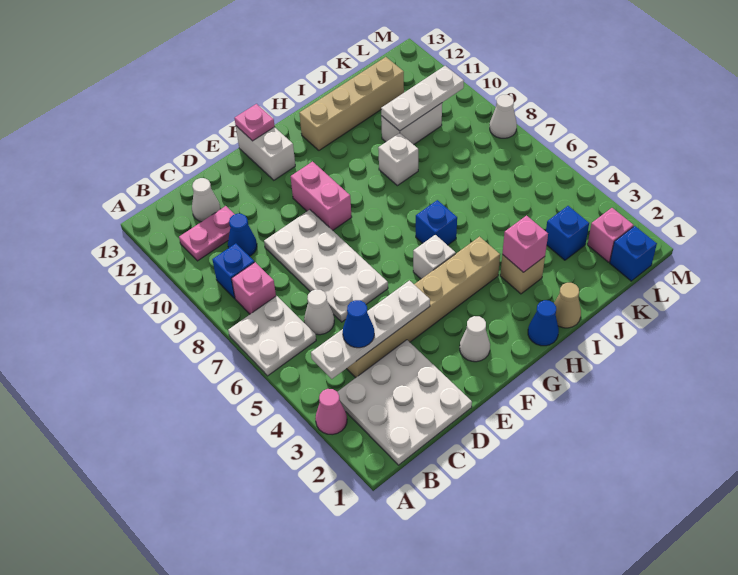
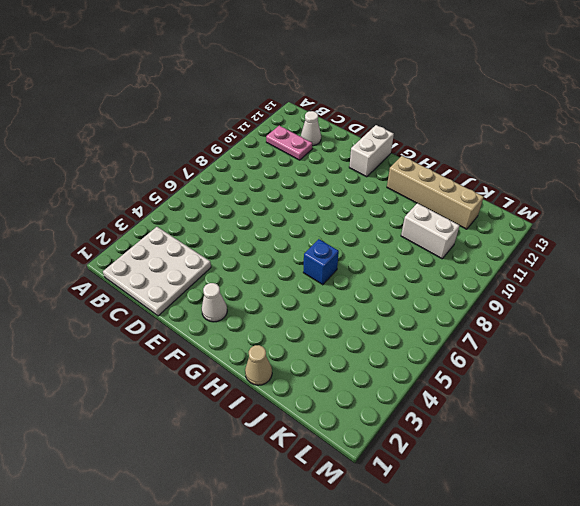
none -> pink cone A3 level 1
none -> white plate A6:B7 level 1
none -> pink brick B8 level 1
none -> blue brick B9 level 1

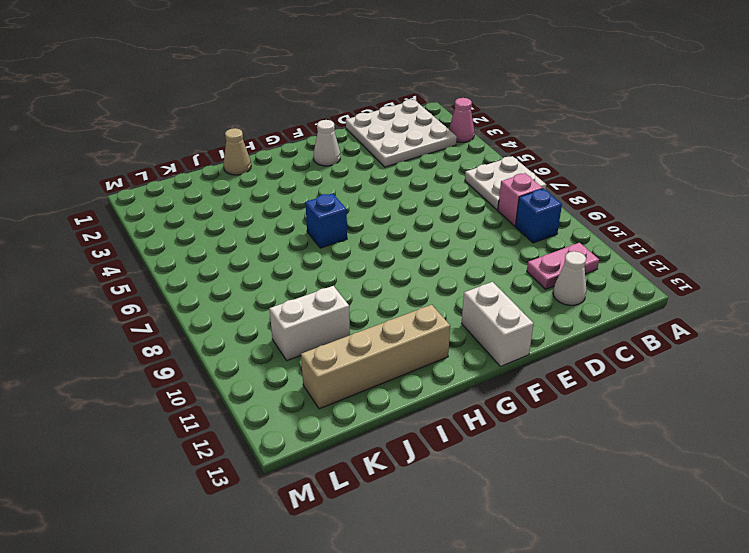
none -> tan brick C4:H4 level 1
none -> white cone C6 level 1
none -> blue cone C10 level 1
none -> white plate D6:E9 level 1

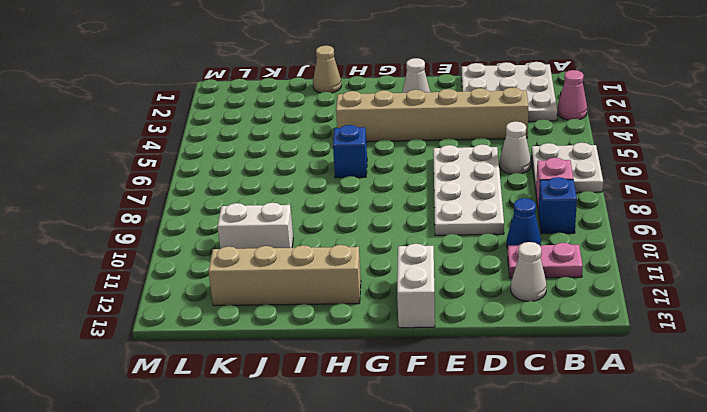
none -> pink brick F9:F10 level 1
none -> white brick G5 level 1
none -> blue cone H1 level 1
none -> tan brick I3 level 1

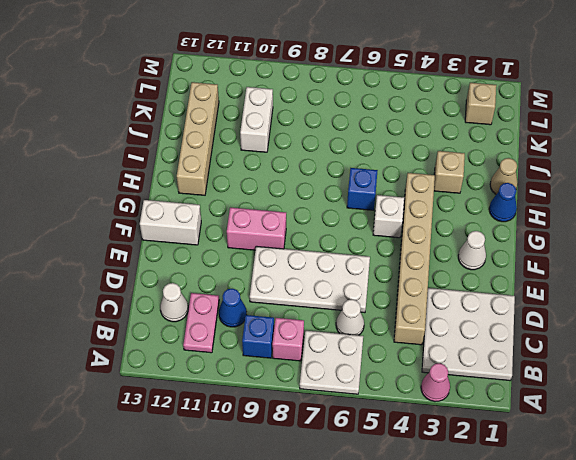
tan brick L2 level 1 -> pink brick L2 level 1
none -> white brick I9 level 1
none -> blue brick K3 level 1
none -> blue brick L1 level 1
none -> white cone M8 level 1

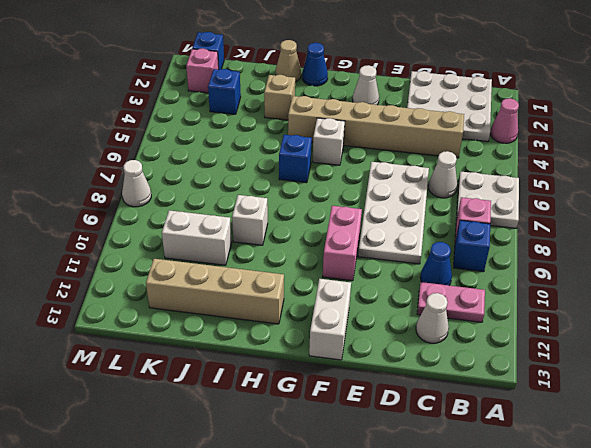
none -> white plate B4:E4 level 2
none -> pink plate F13 level 2
none -> pink brick I3 level 2
none -> white plate J10:L10 level 2

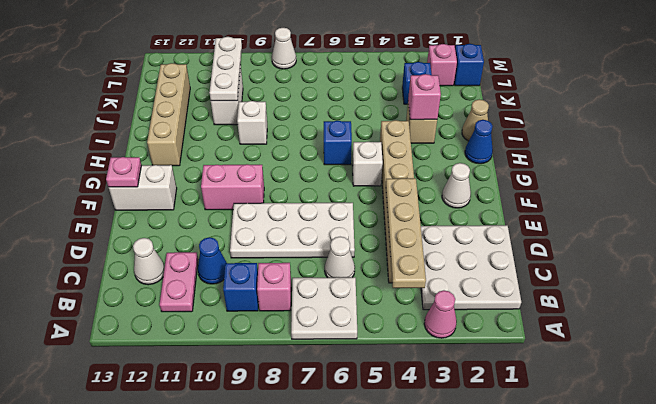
tan plate B4:E4 level 2 -> white plate B4:E4 level 2
none -> blue cone C4 level 3

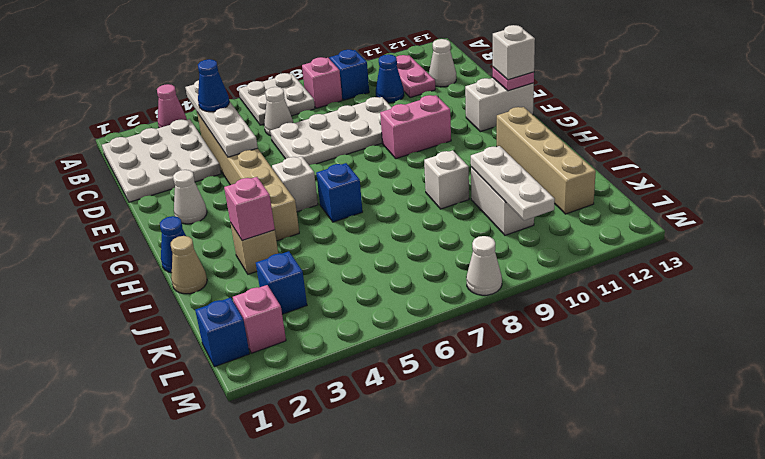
white brick F13 level 3 -> none

